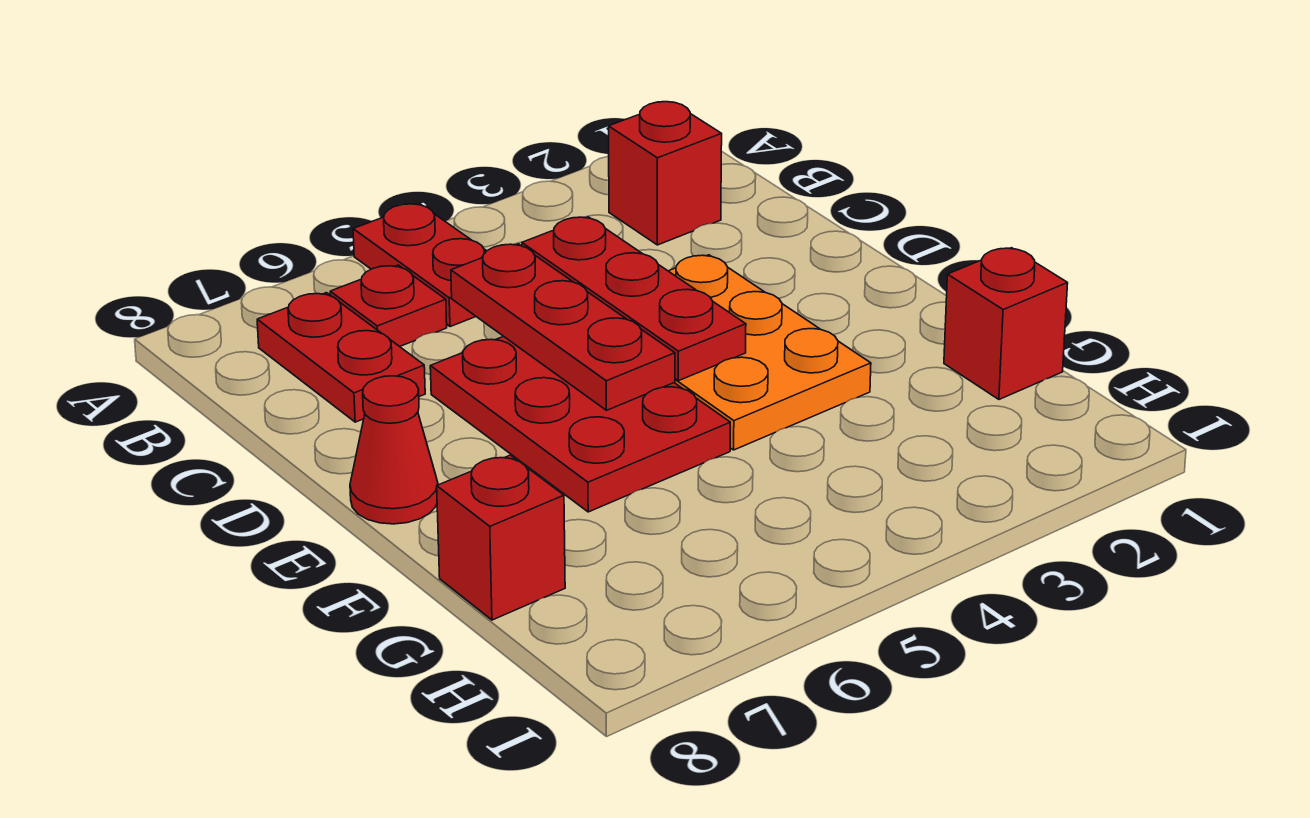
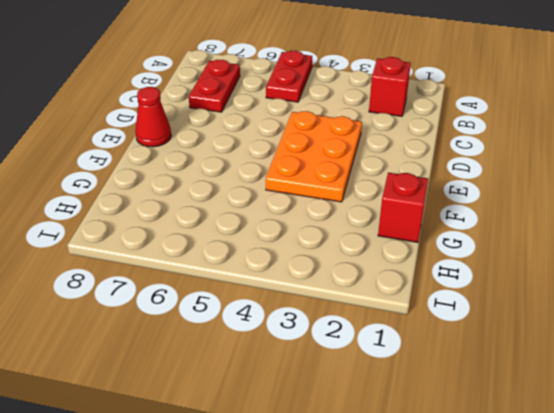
none -> red plate B6 level 1
none -> red plate D5:F6 level 1

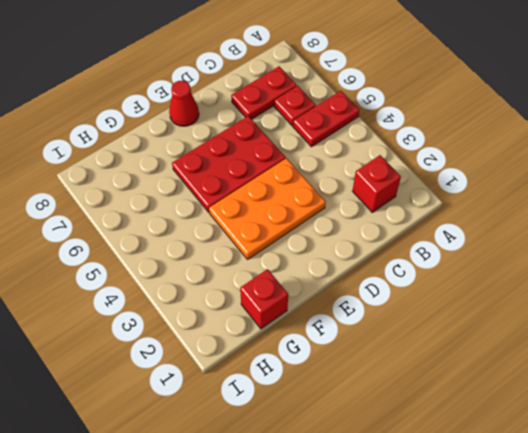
none -> red brick G8 level 1
none -> red plate C4:E4 level 2

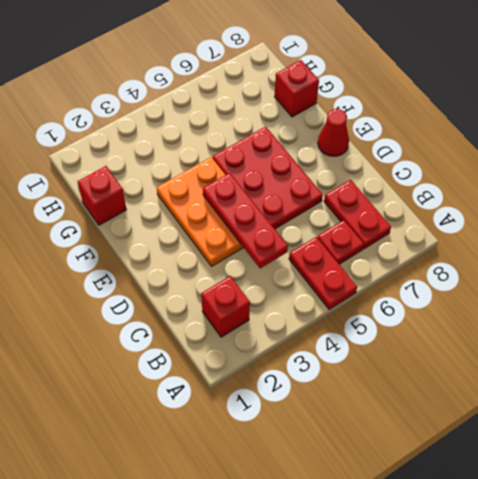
none -> red plate C5:E5 level 2

